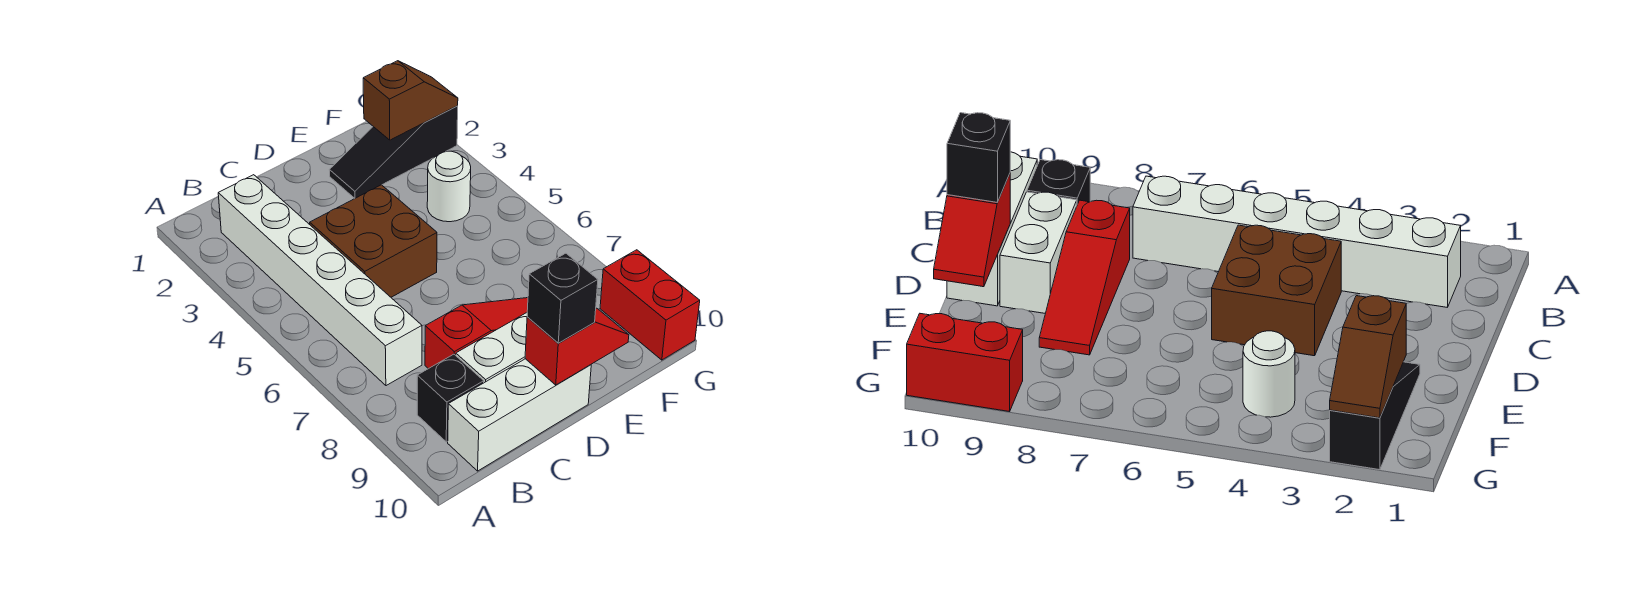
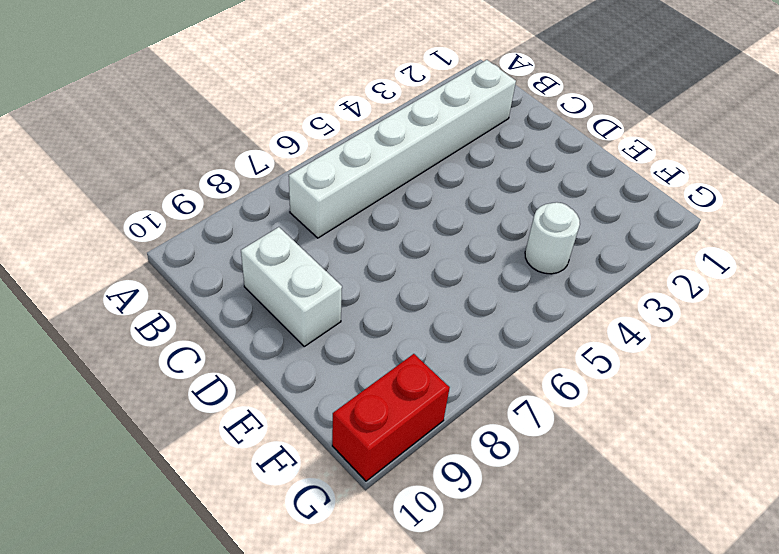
none -> black brick B9 level 1
none -> white brick B10:D10 level 1
none -> brown brick C4:D5 level 1

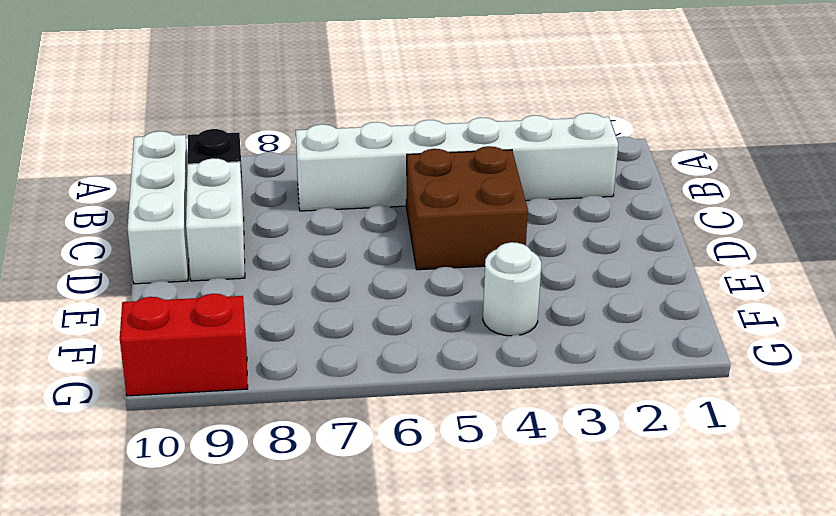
none -> red slope C8:E8 level 1 top C
none -> black slope E2:G2 level 1 top G
none -> red slope D10:E10 level 2 top D

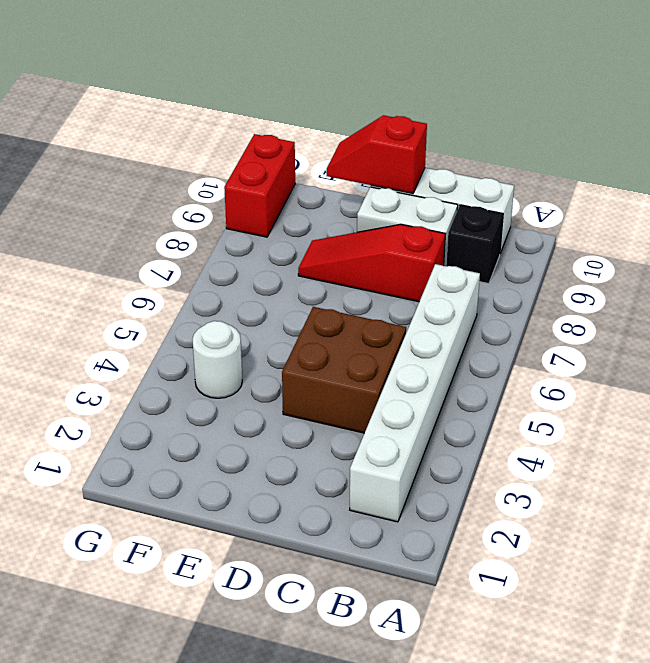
none -> black slope E2:G2 level 1 top G
none -> brown slope F2:G2 level 2 top F
none -> black brick D10 level 3

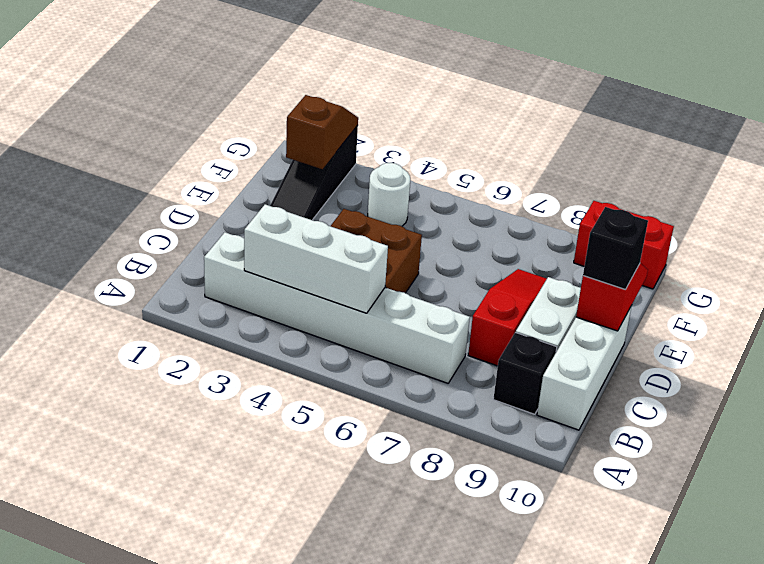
white brick B3:B5 level 2 -> none

